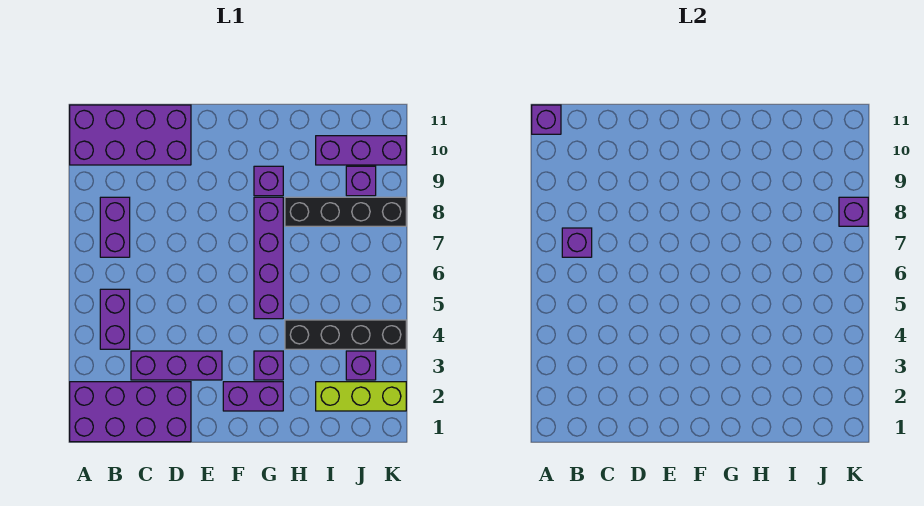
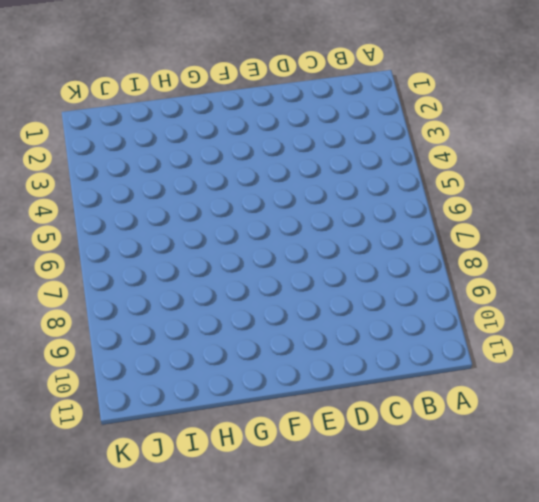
none -> purple brick A1:D2 level 1
none -> purple brick A10:D11 level 1
none -> purple brick B4:B5 level 1

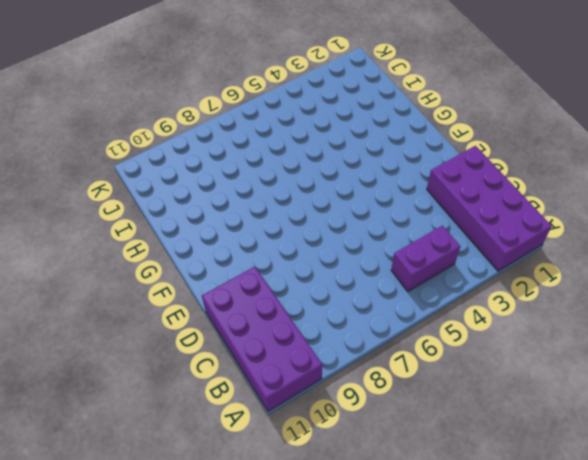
none -> purple brick B7:B8 level 1
none -> purple brick C3:E3 level 1
none -> purple brick F2:G2 level 1

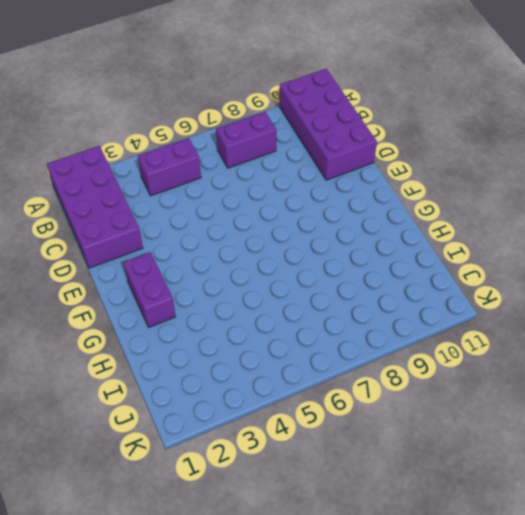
none -> purple brick C3:E3 level 1
none -> purple brick G3 level 1
none -> purple brick G5:G8 level 1

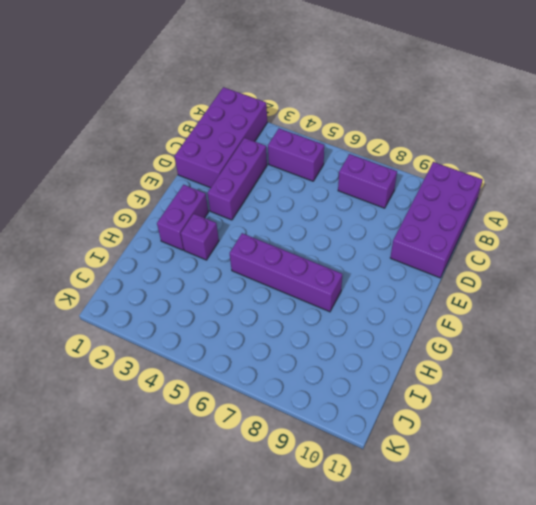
none -> purple brick G9 level 1
none -> black brick H4:K4 level 1
none -> black brick H8:K8 level 1

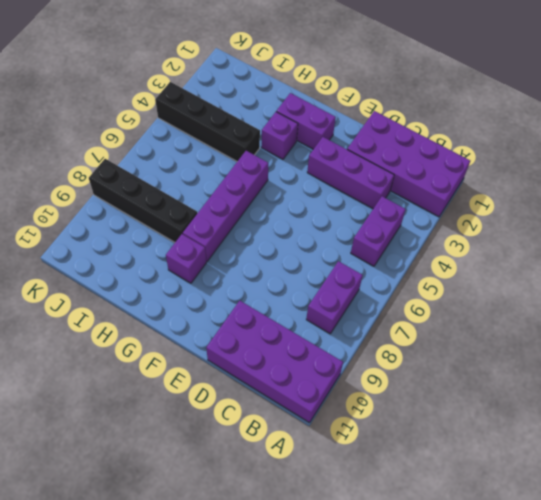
none -> lime brick I2:K2 level 1
none -> purple brick I10:K10 level 1
none -> purple brick J3 level 1

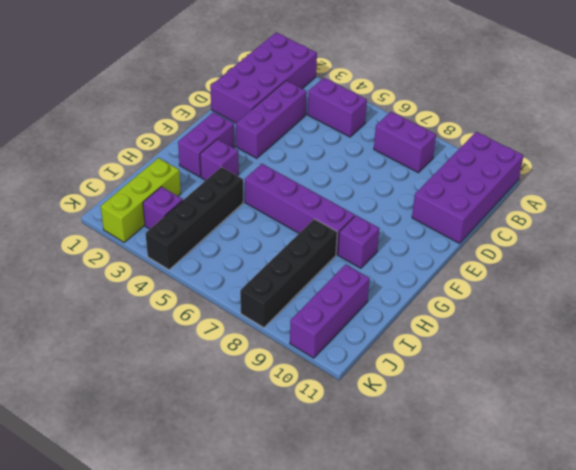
none -> purple brick J9 level 1
none -> purple brick A11 level 2
none -> purple brick B7 level 2

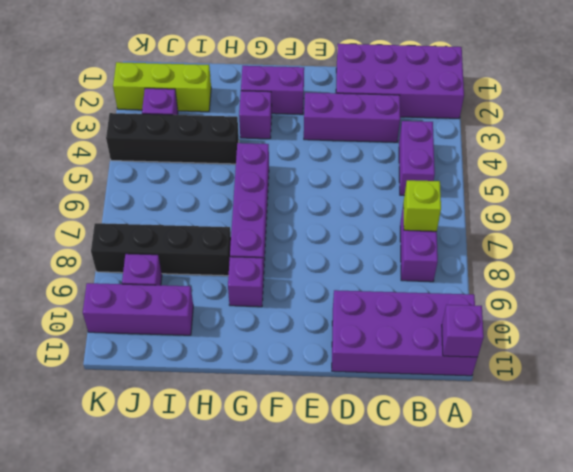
lime brick B7 level 2 -> purple brick B7 level 2
none -> purple brick K8 level 2

